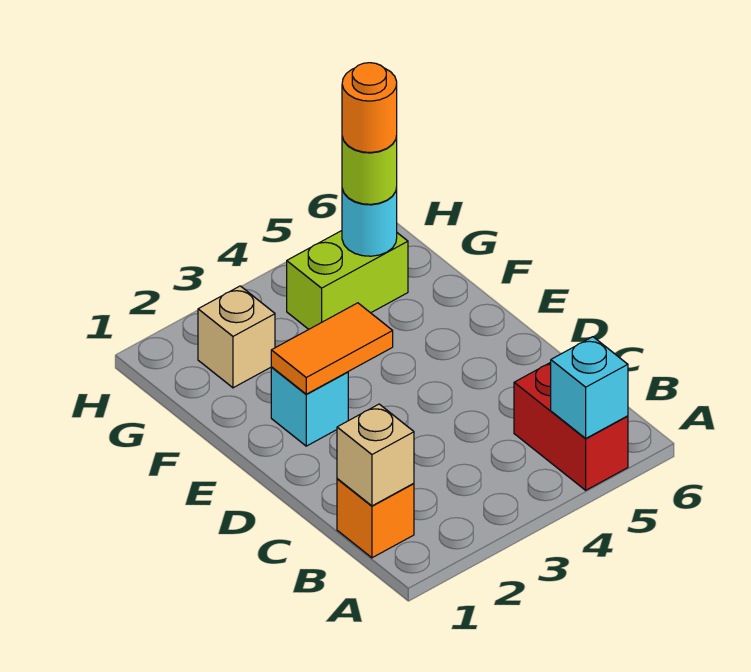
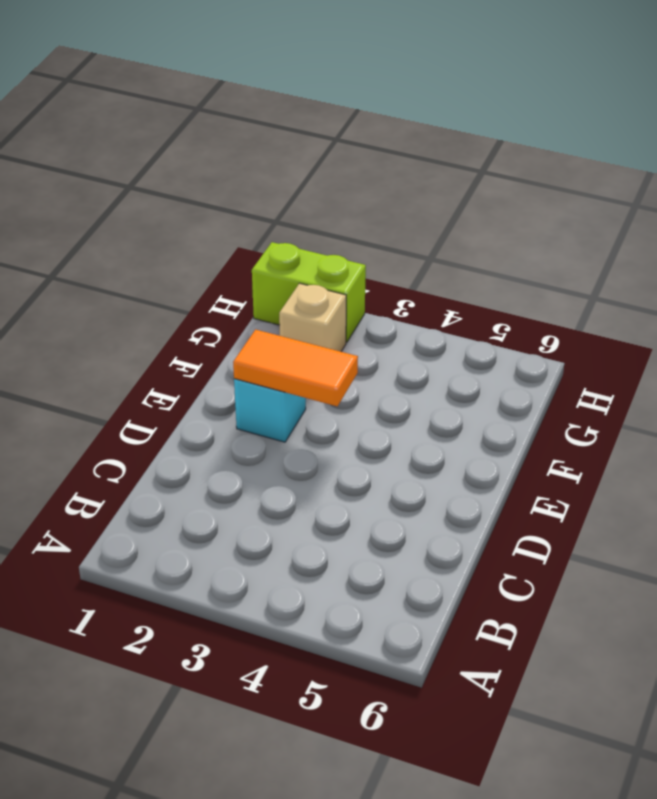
lime brick H1:H2 level 1 -> lime brick G4:G5 level 1
none -> red brick A5:B5 level 1
none -> orange brick B1 level 1

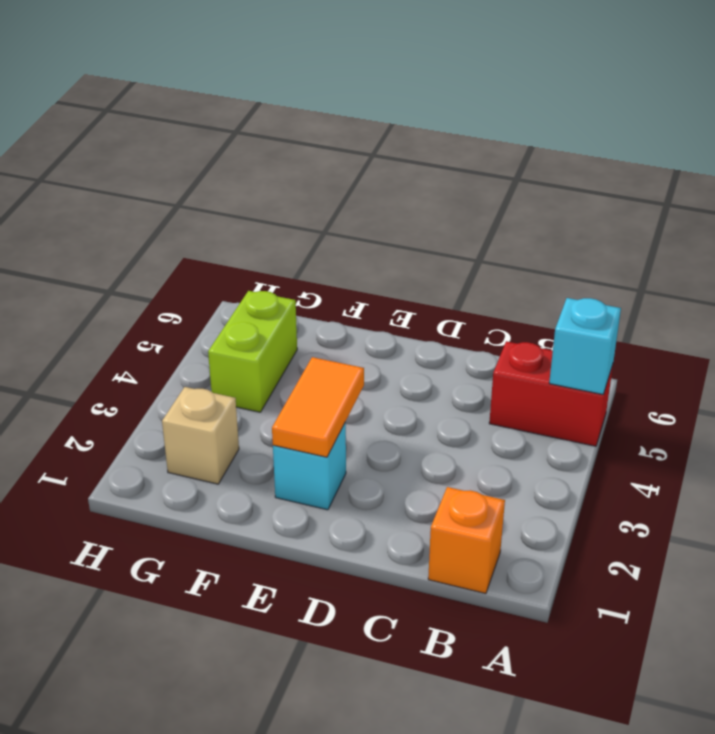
none -> tan brick B1 level 2
none -> cyan round brick G5 level 2

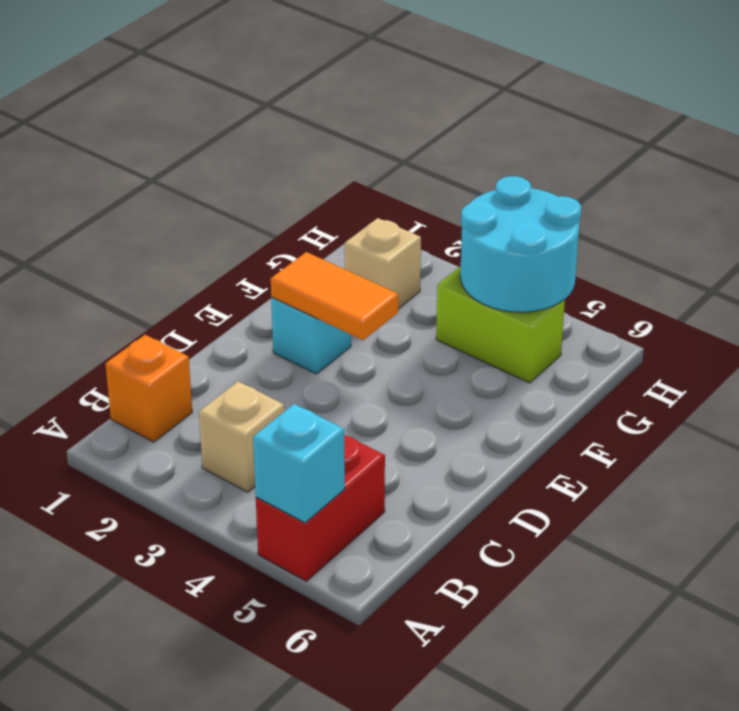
tan brick B3 level 1 -> tan brick B1 level 2
cyan round brick G4:H5 level 2 -> cyan round brick G5 level 2
none -> lime round brick G5 level 3
none -> orange round brick G5 level 4

